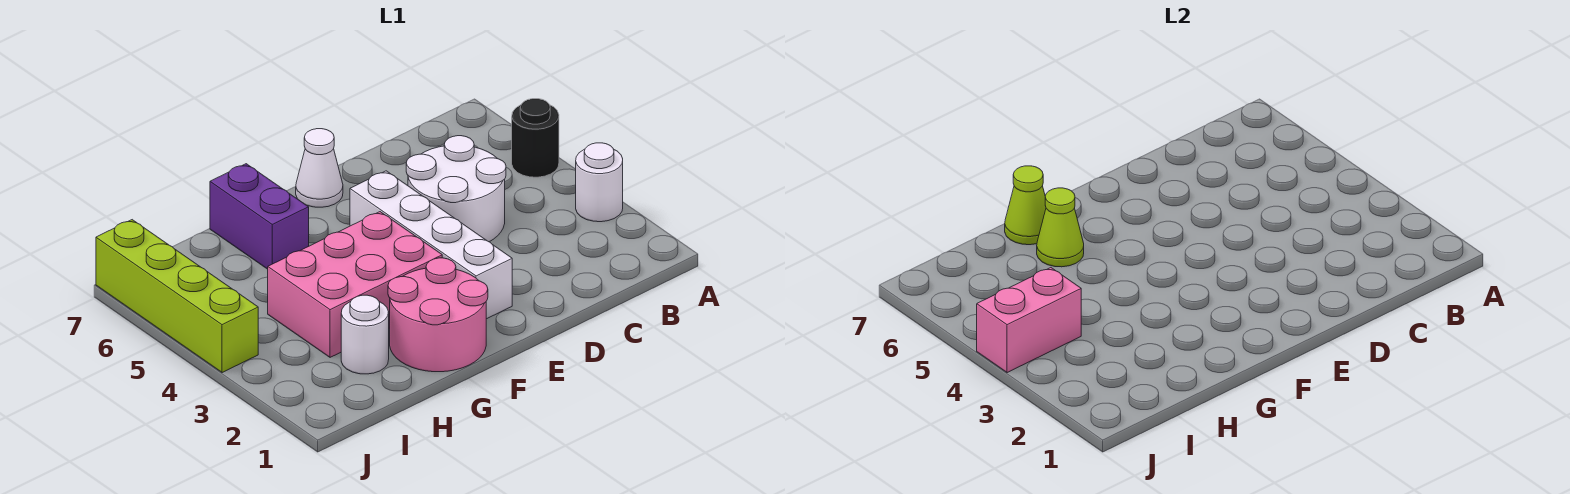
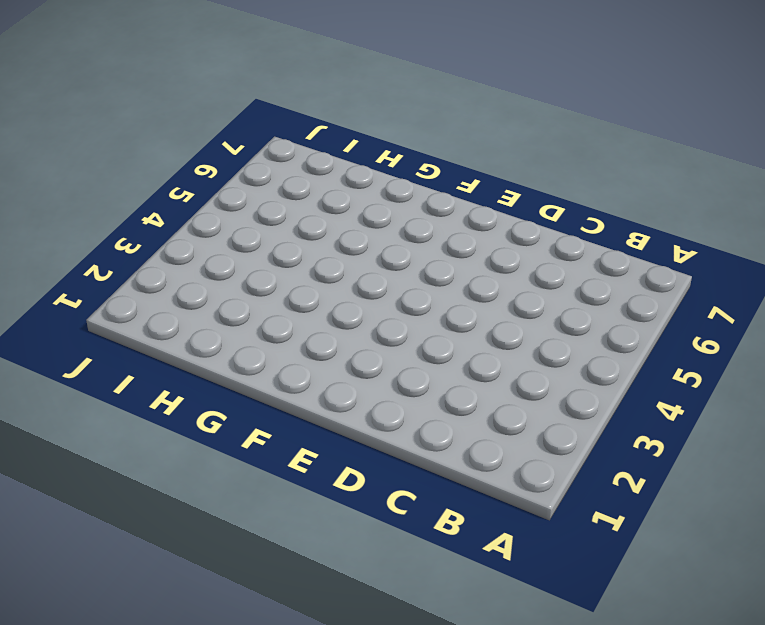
none -> white round brick A3 level 1
none -> black round brick A5 level 1
none -> white round brick C4:D5 level 1

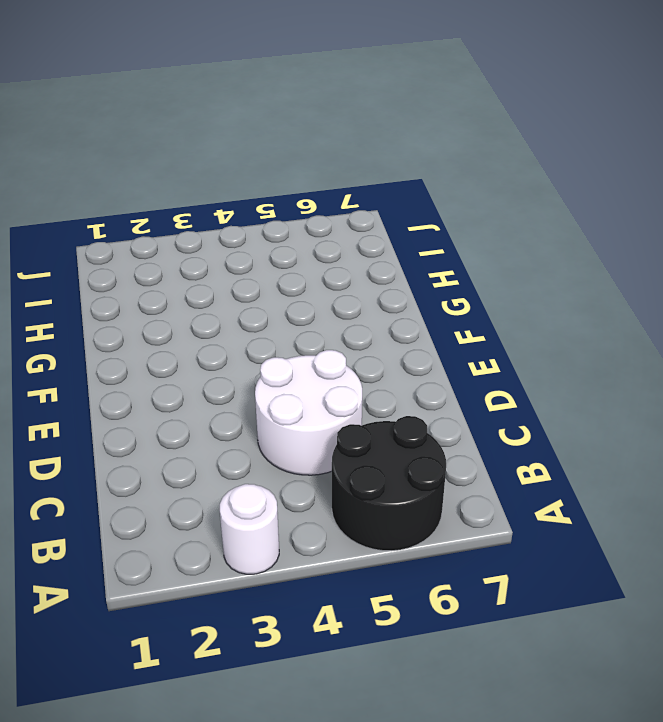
black round brick A5:B6 level 1 -> black round brick A5 level 1
none -> white brick E2:E5 level 1
none -> white cone E7 level 1
none -> pink round brick F1:G2 level 1

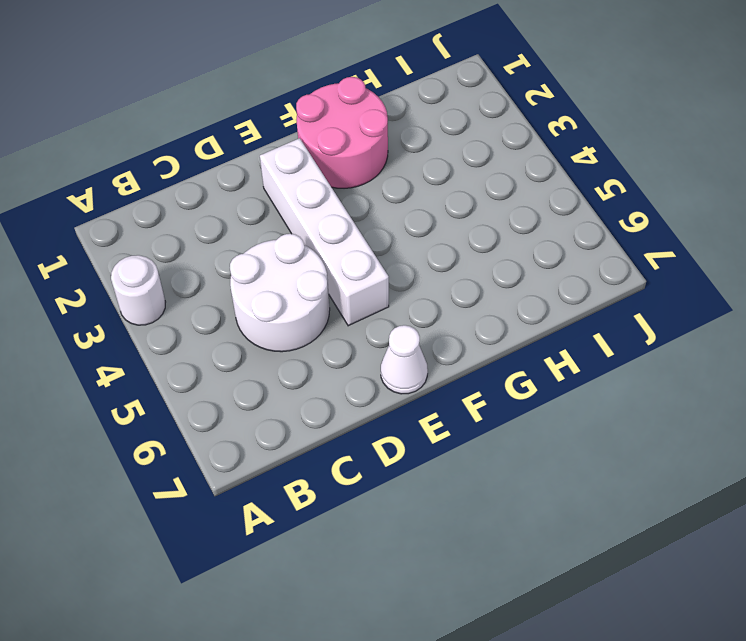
none -> black round brick A5 level 1
none -> pink brick F3:H4 level 1
none -> purple brick G6:G7 level 1

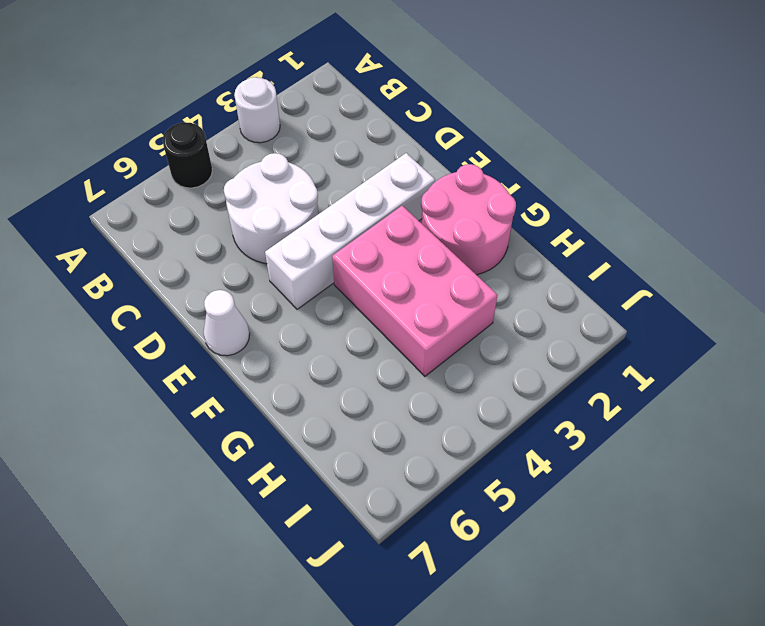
none -> purple brick G6:G7 level 1
none -> white round brick H2 level 1
none -> lime brick J4:J7 level 1

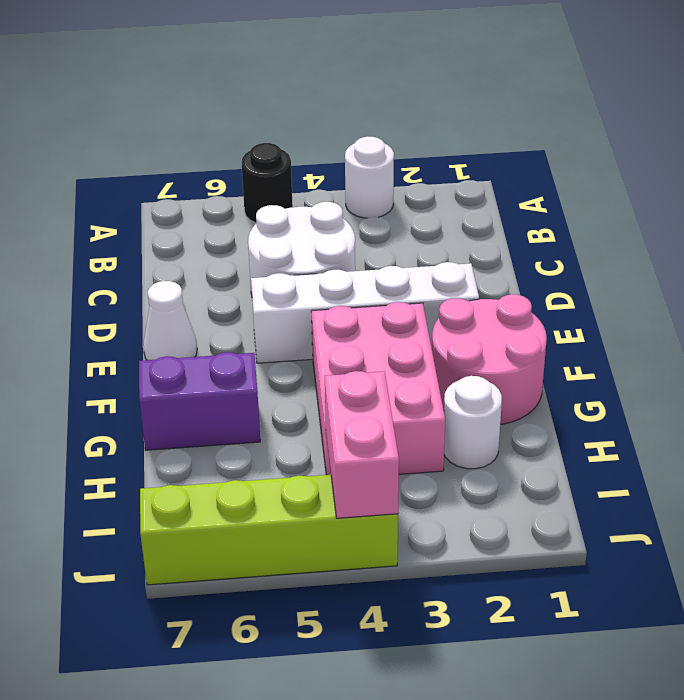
none -> lime cone G6 level 2
none -> lime cone G7 level 2

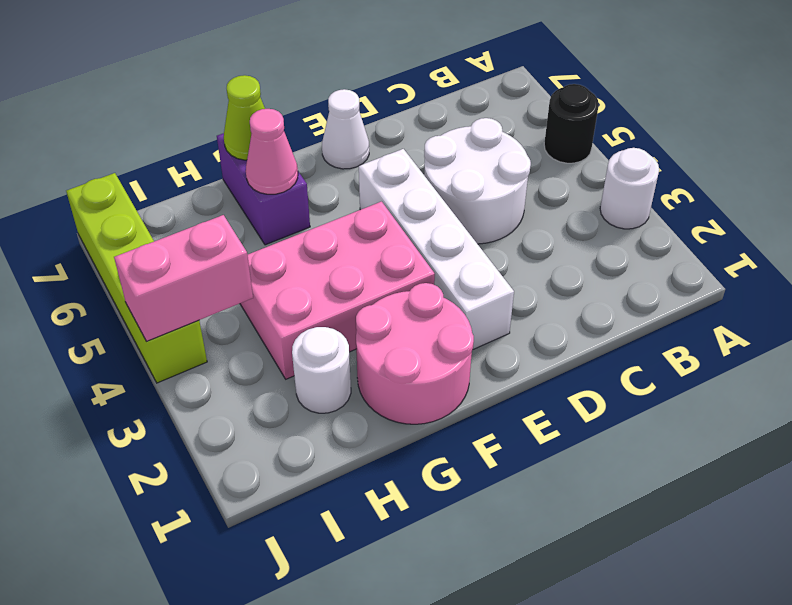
pink cone G6 level 2 -> lime cone G6 level 2

